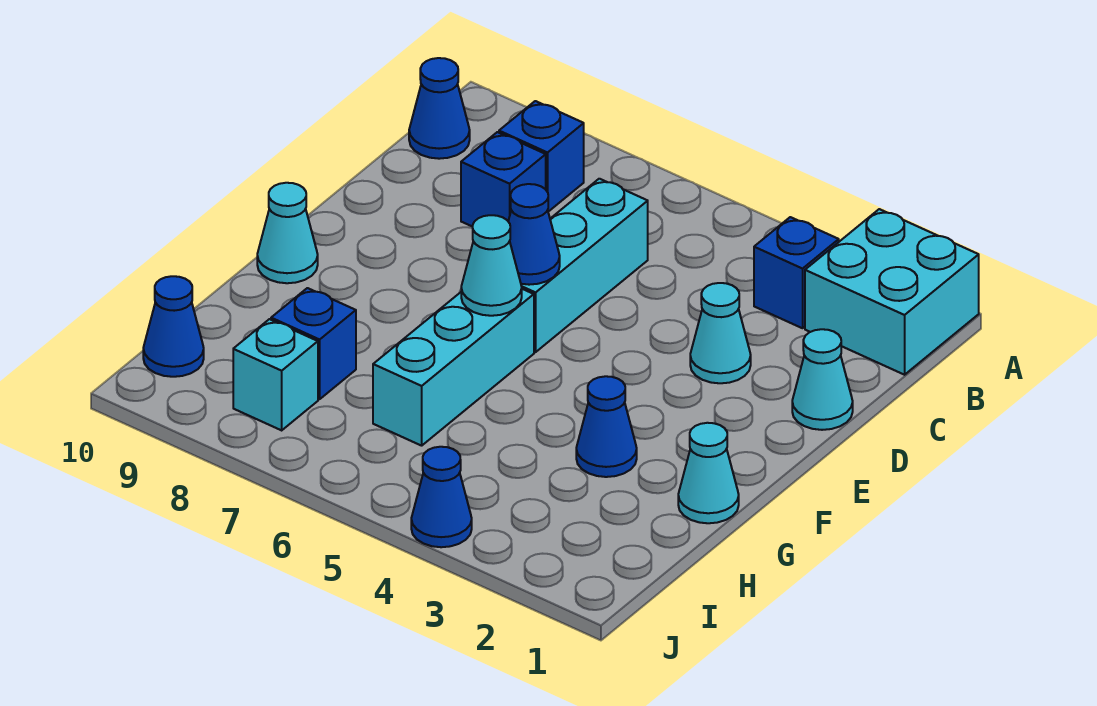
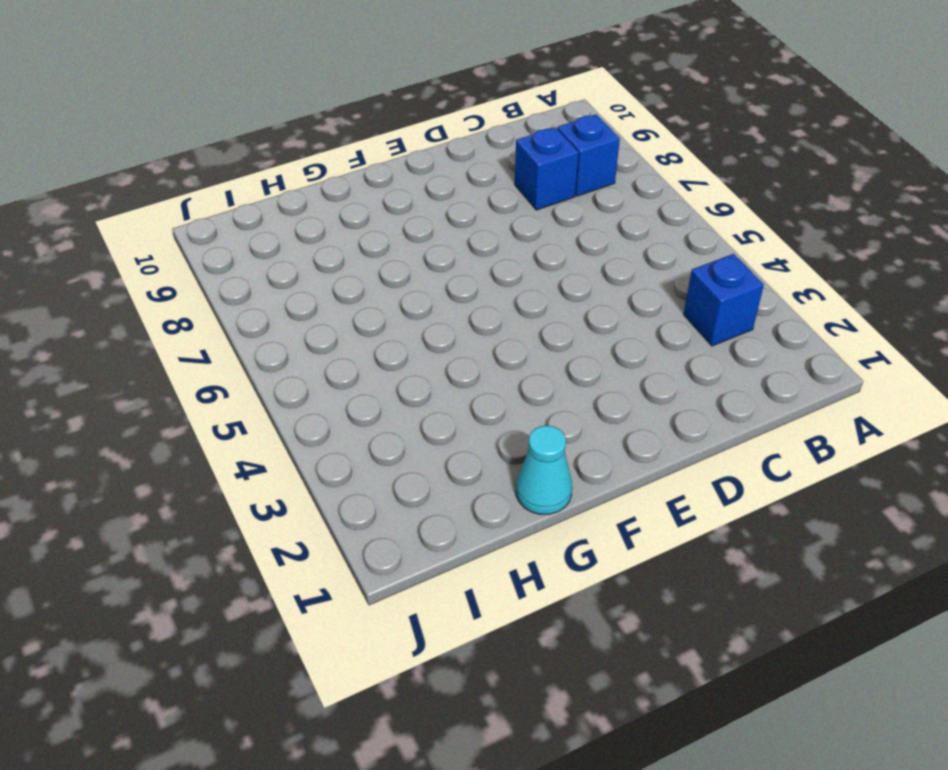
none -> cyan brick A1:B2 level 1
none -> blue cone B10 level 1
none -> cyan brick C6:E6 level 1

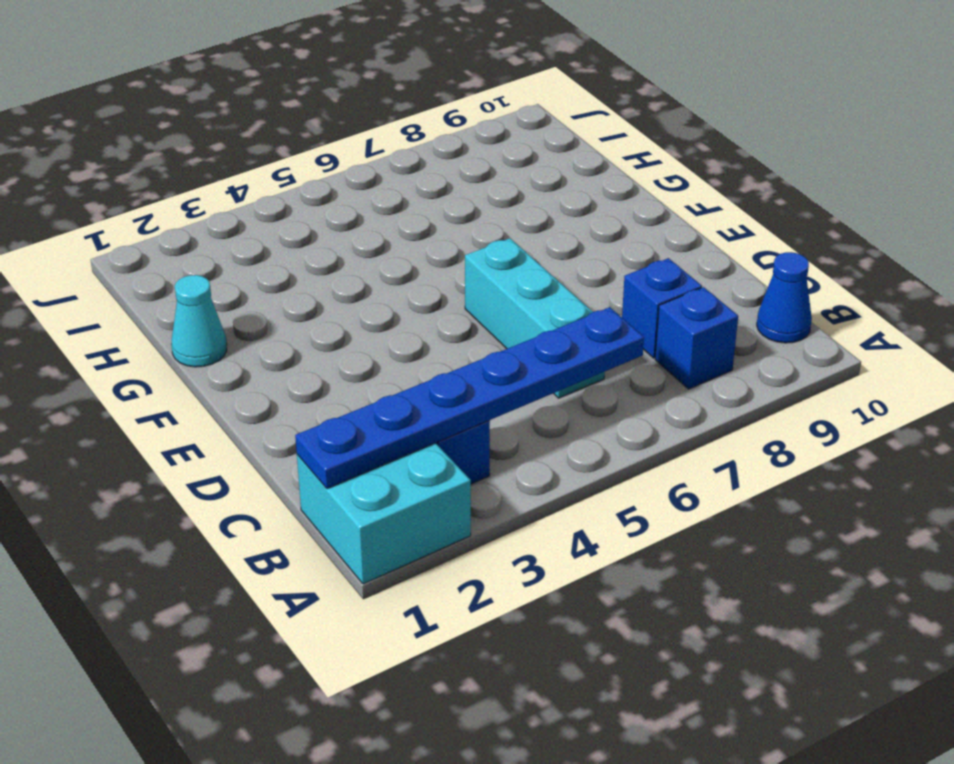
blue plate B1:B6 level 2 -> none
none -> cyan cone D1 level 1
none -> cyan cone D3 level 1
none -> cyan brick F6:H6 level 1

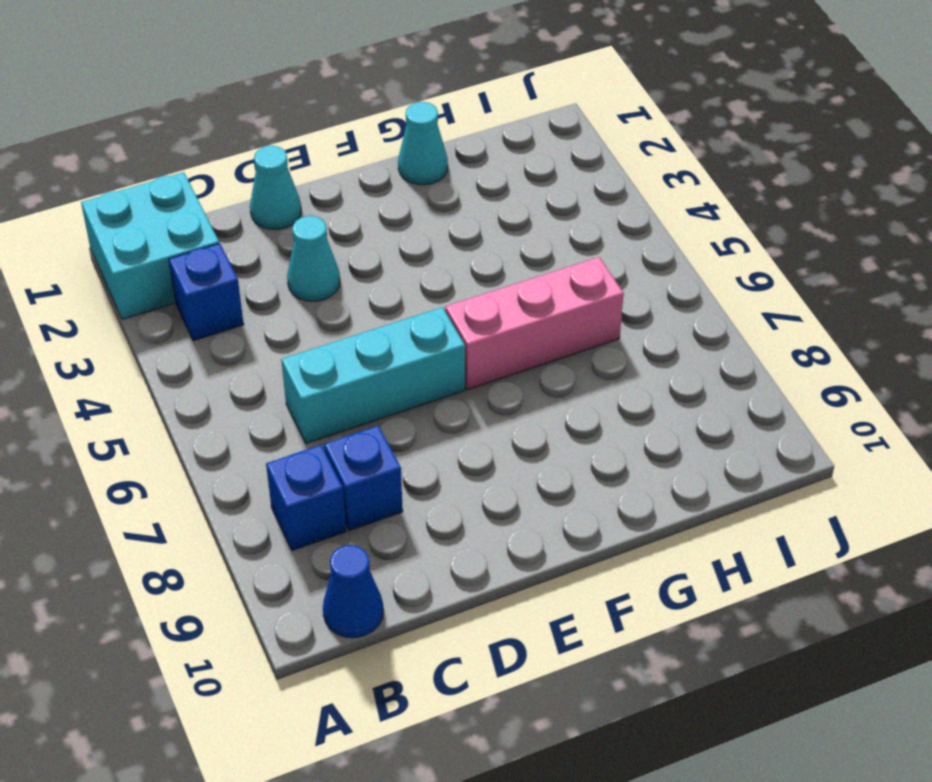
pink brick F6:H6 level 1 -> cyan brick F6:H6 level 1
none -> cyan cone F10 level 1
none -> blue cone G3 level 1
none -> blue brick H8 level 1

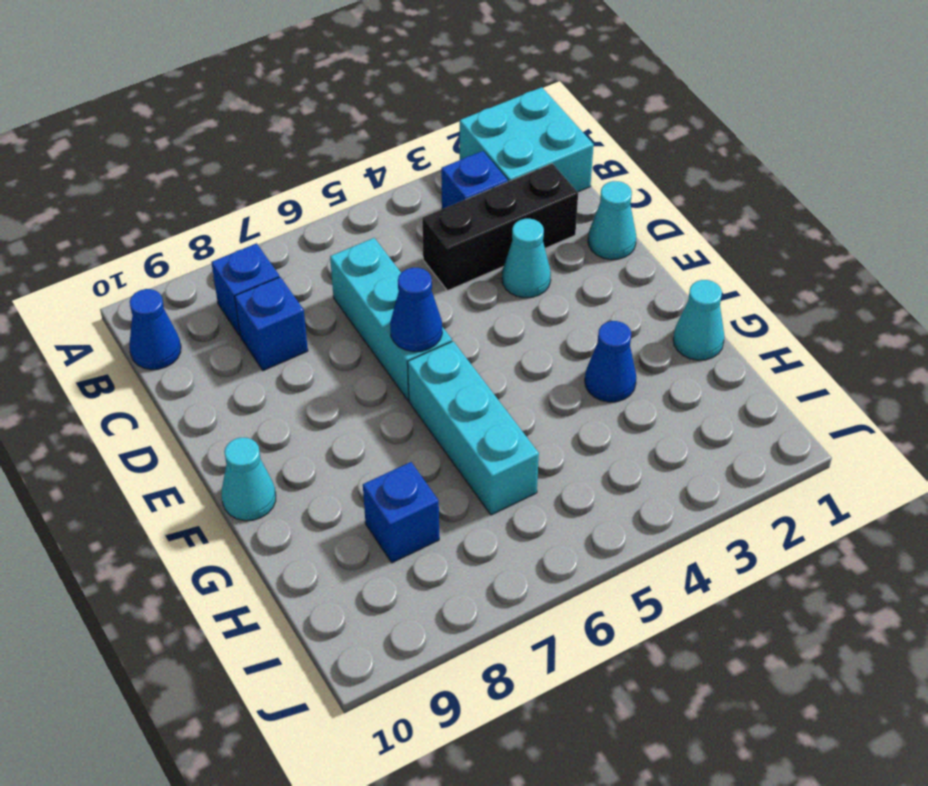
black brick C2:C4 level 1 -> none
none -> cyan brick I8 level 1
none -> blue cone I10 level 1
none -> blue cone J4 level 1

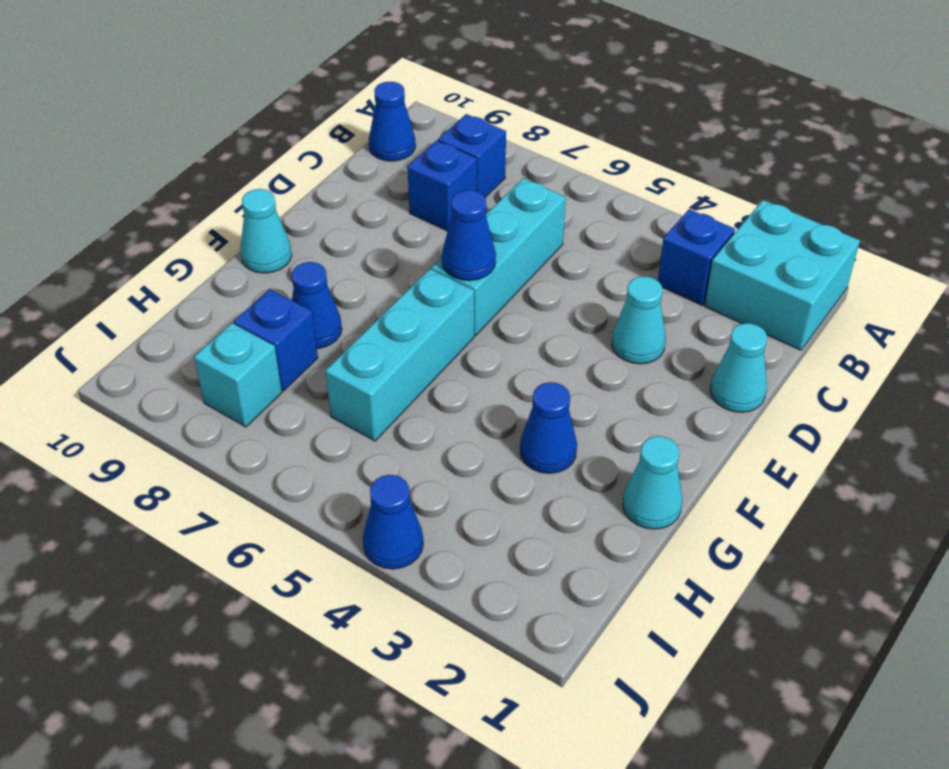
blue cone G8 level 1 -> blue cone I10 level 1
none -> cyan cone F6 level 2

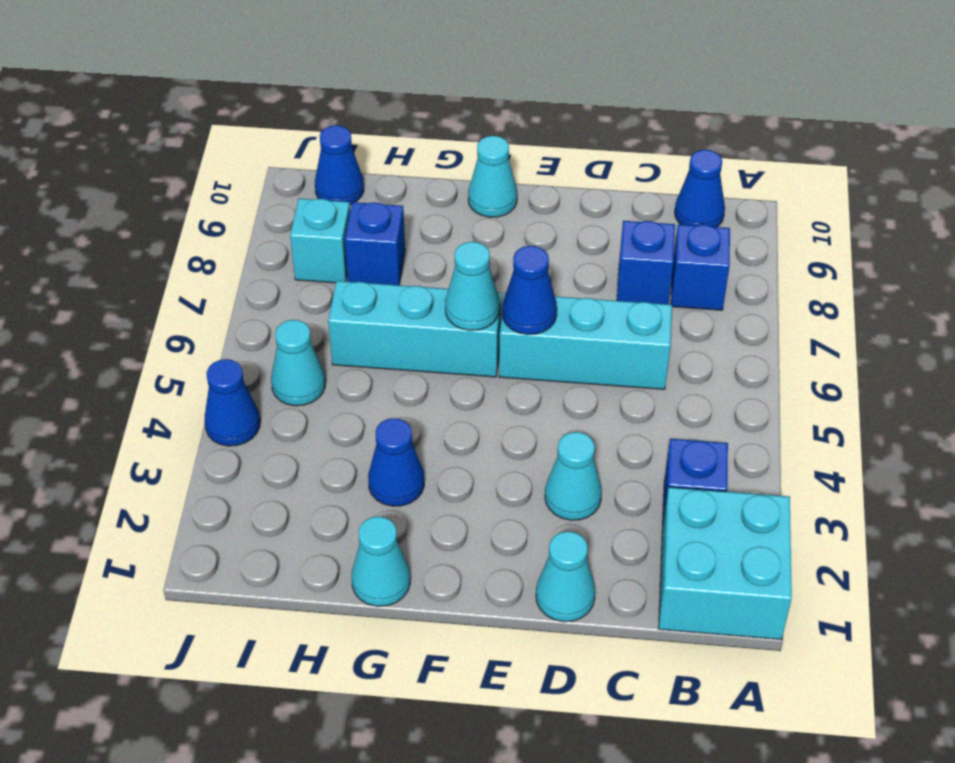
cyan cone I5 level 1 -> none

